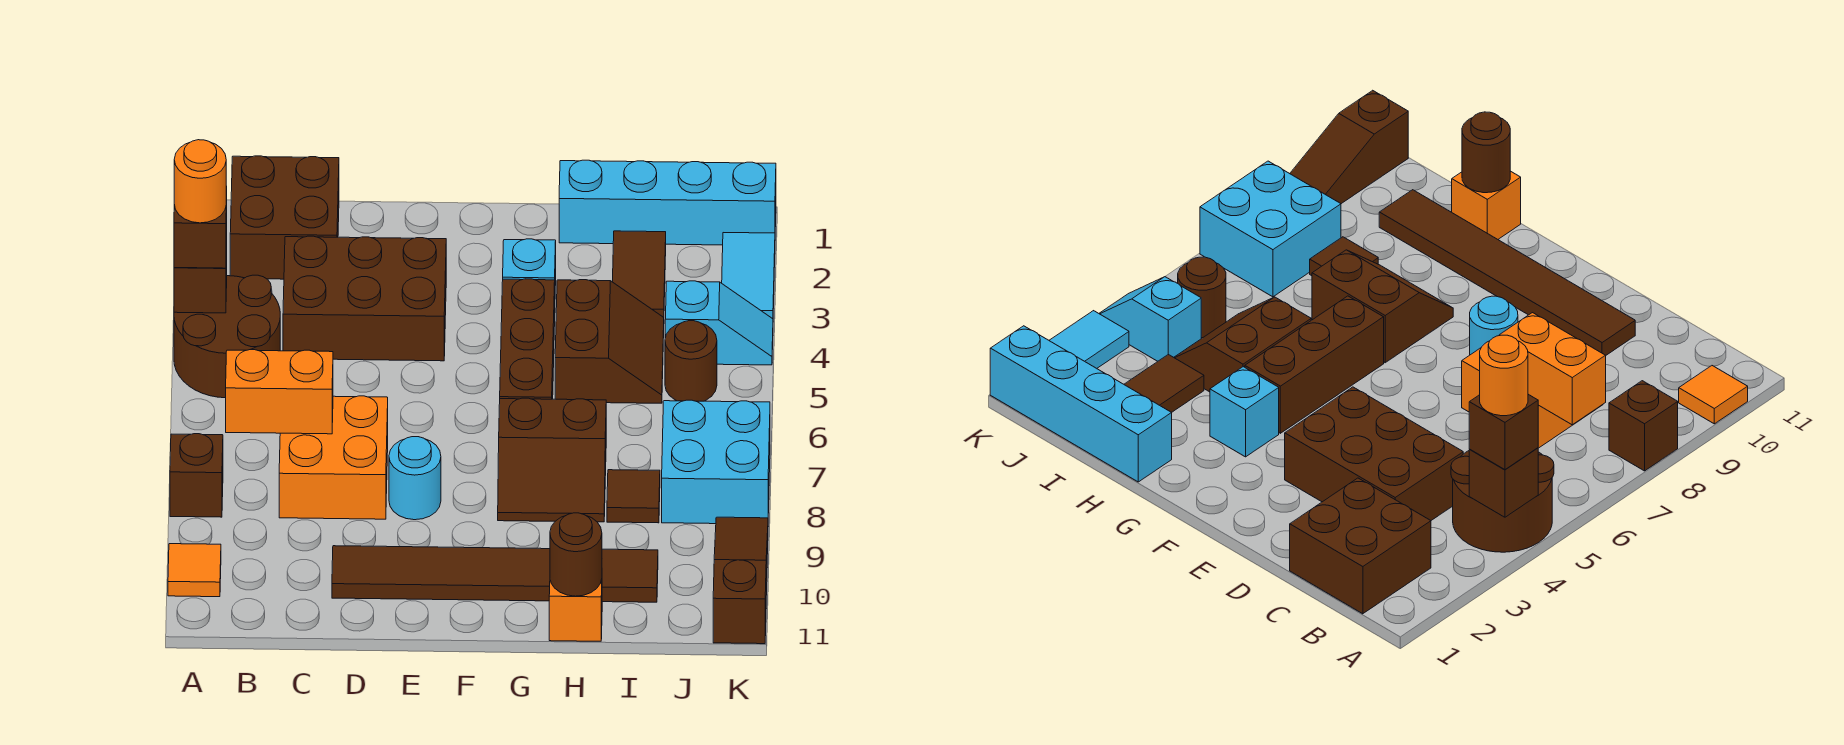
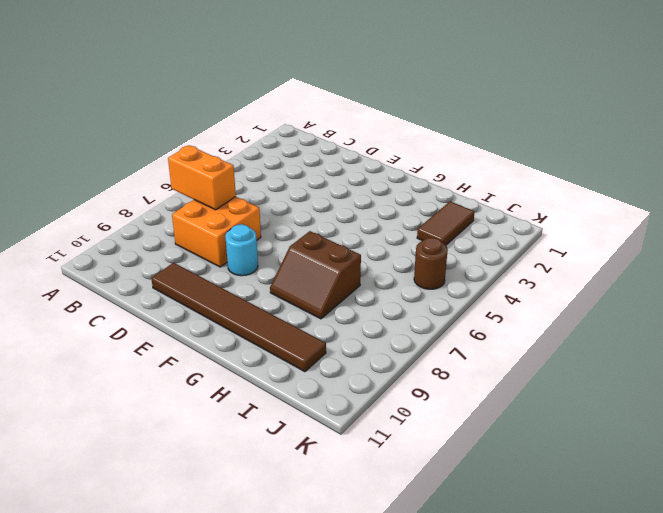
none -> brown round brick A4:B5 level 1
none -> brown brick A8 level 1
none -> orange tile A10 level 1

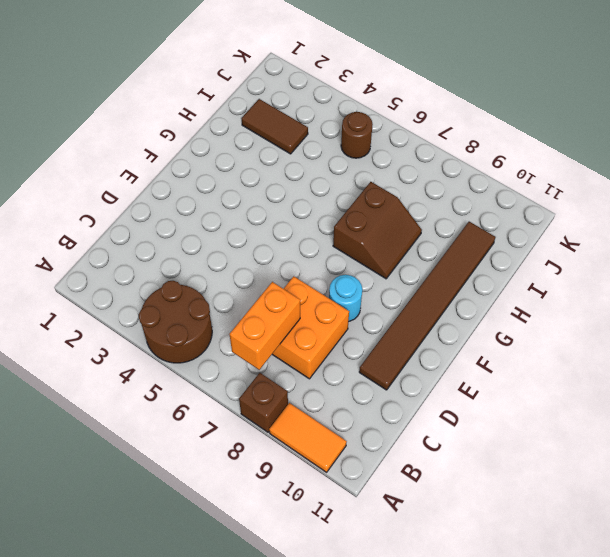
orange tile A9:A10 level 1 -> orange tile A10 level 1
none -> brown brick B1:C2 level 1
none -> brown brick C3:E4 level 1
none -> cyan brick G3 level 1

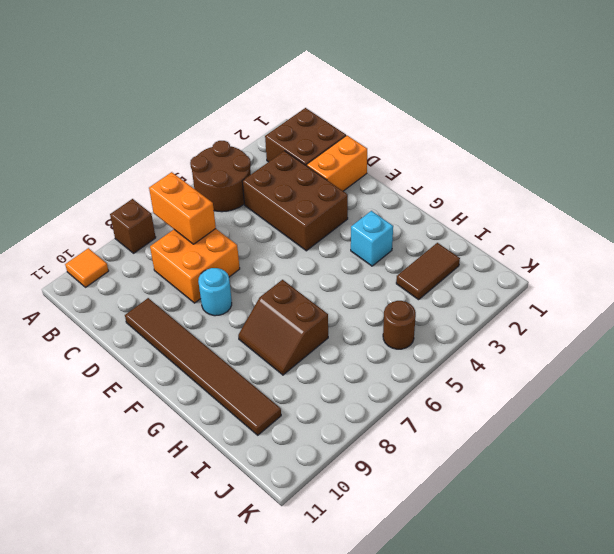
orange brick D1:D2 level 1 -> none
none -> brown brick G4:G6 level 1
none -> cyan brick H1:K1 level 1
none -> brown slope H4:I5 level 1 top H

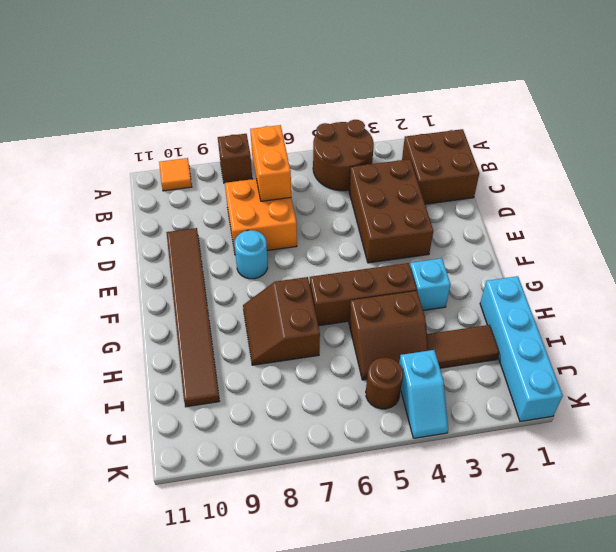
none -> orange brick H11 level 1
none -> brown tile I8 level 1
none -> cyan brick J7:K8 level 1

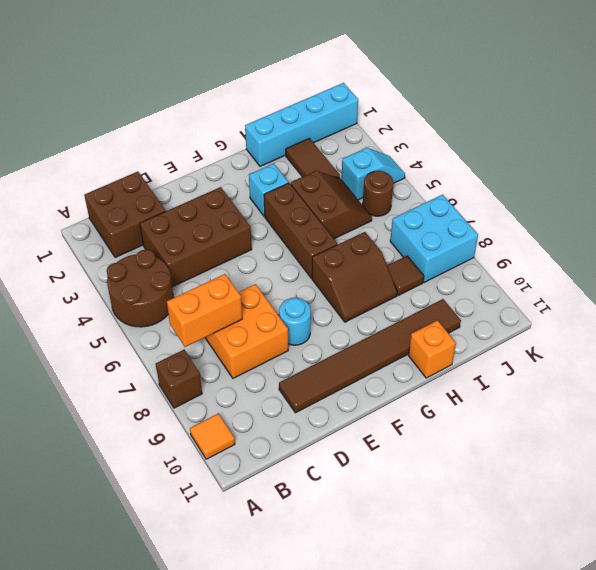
none -> cyan tile K2:K3 level 1
none -> brown slope K9:K11 level 1 top 11
none -> brown brick A4 level 2

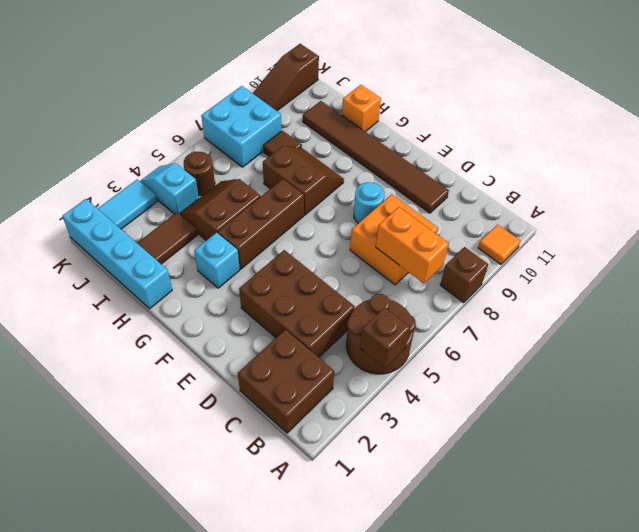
none -> brown round brick H11 level 2
none -> brown brick A4 level 3
none -> orange round brick A4 level 4

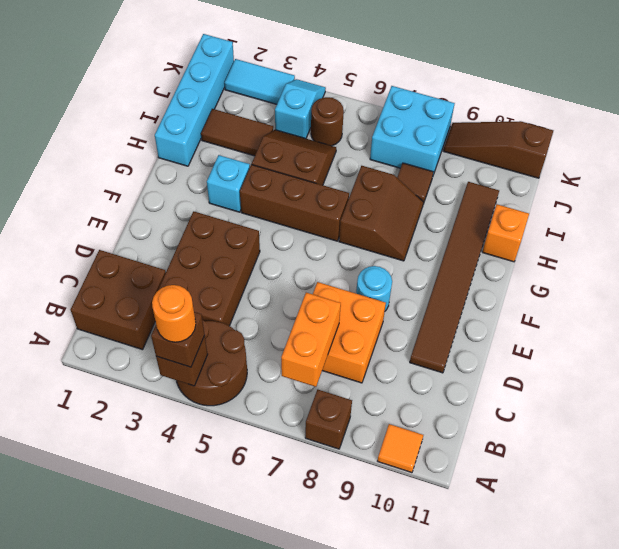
none -> brown round brick H11 level 2

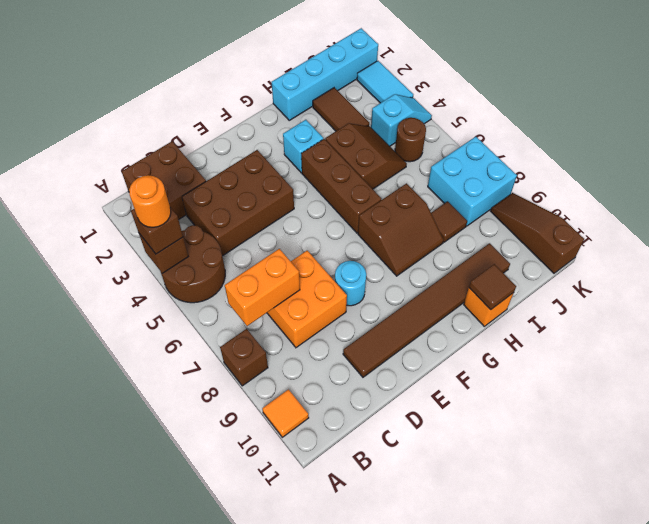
brown tile H11 level 2 -> brown round brick H11 level 2

